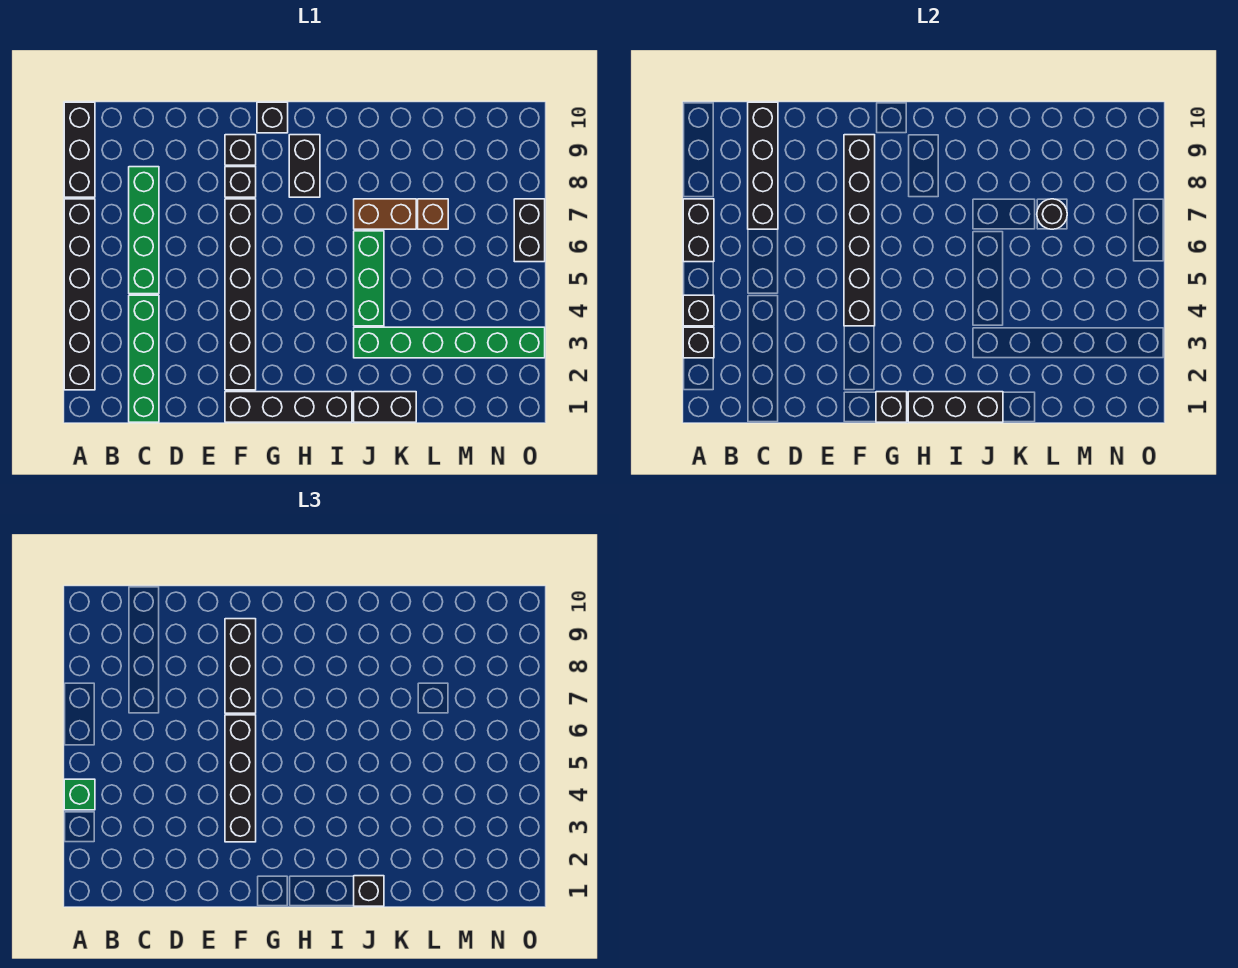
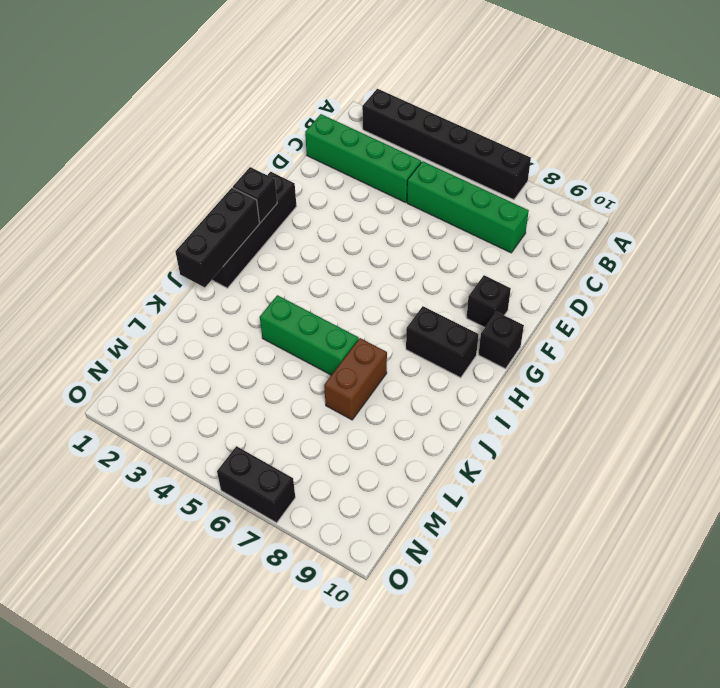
none -> black brick A8:A10 level 1
none -> black brick F2:F7 level 1
none -> black brick F8 level 1

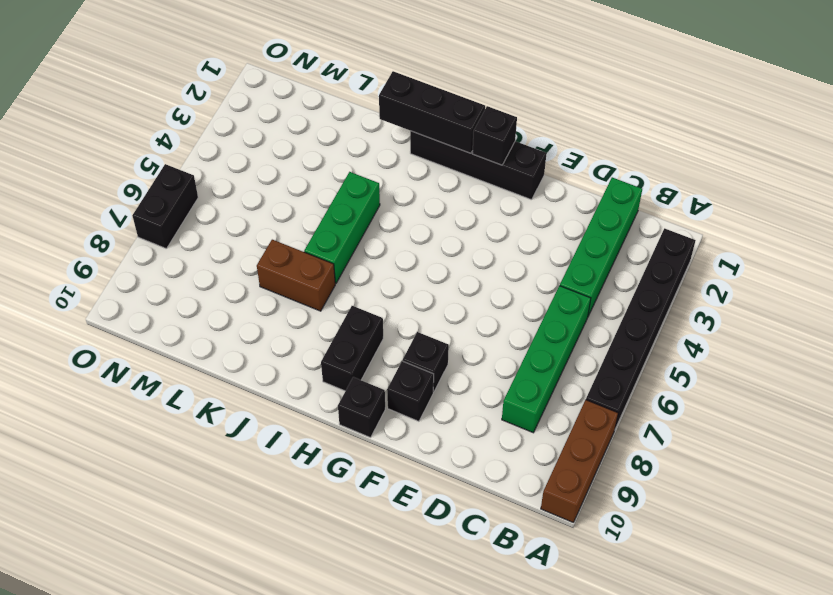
brown brick A8:A10 level 1 -> black brick A8:A10 level 1
none -> black brick F2:F7 level 1
none -> black brick J1:K1 level 1
none -> green brick J3:O3 level 1

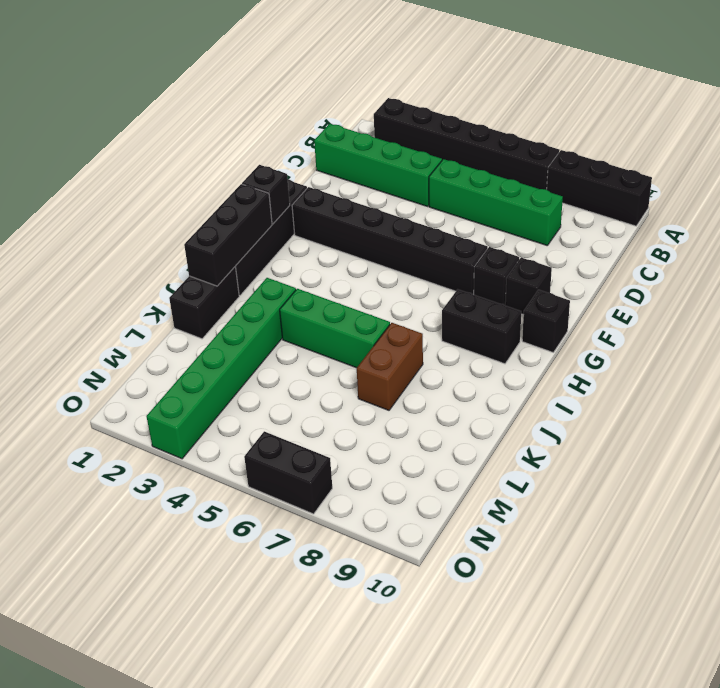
none -> brown brick L7 level 1
none -> black brick A3 level 2
none -> black brick A4 level 2

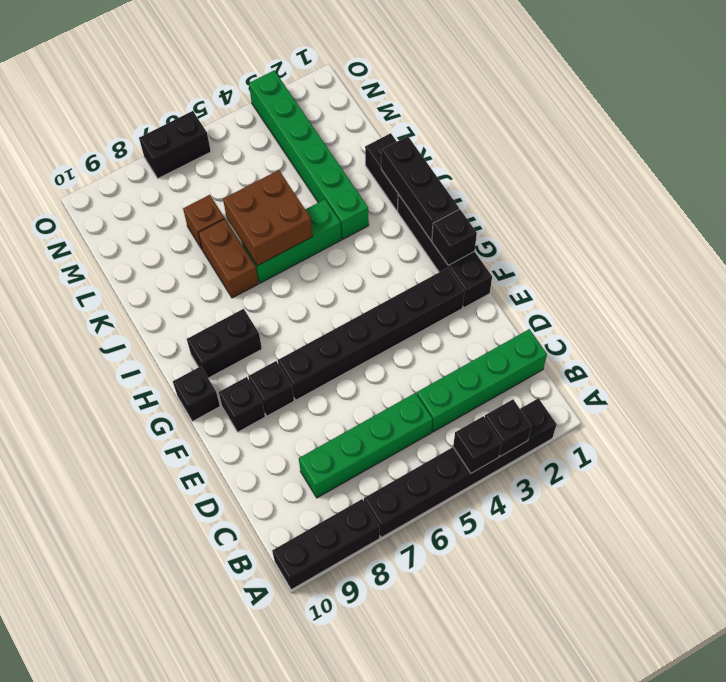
brown brick J5:K6 level 2 -> none
none -> black brick A6:A7 level 2
none -> black brick C7:C10 level 2
none -> black brick F4:F9 level 2

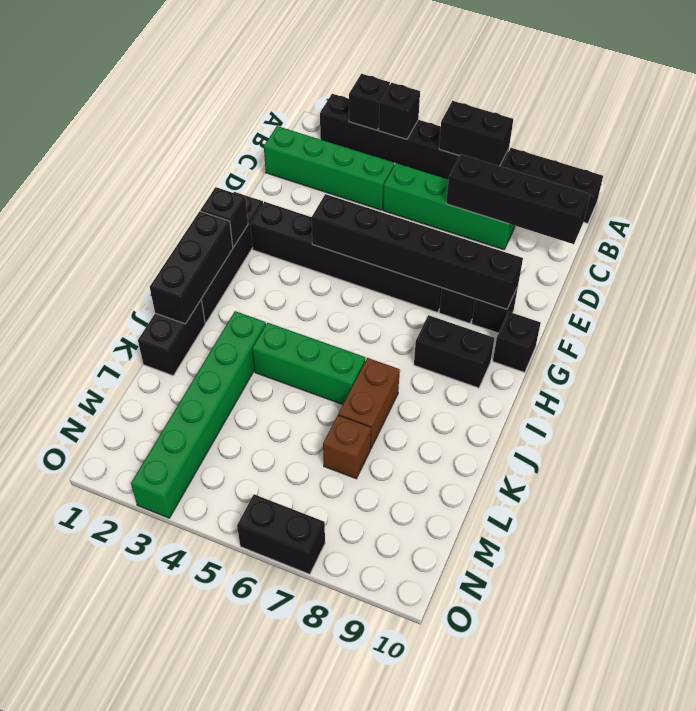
none -> black round brick L7 level 2
none -> green brick A4 level 3
none -> black brick F3:F6 level 3

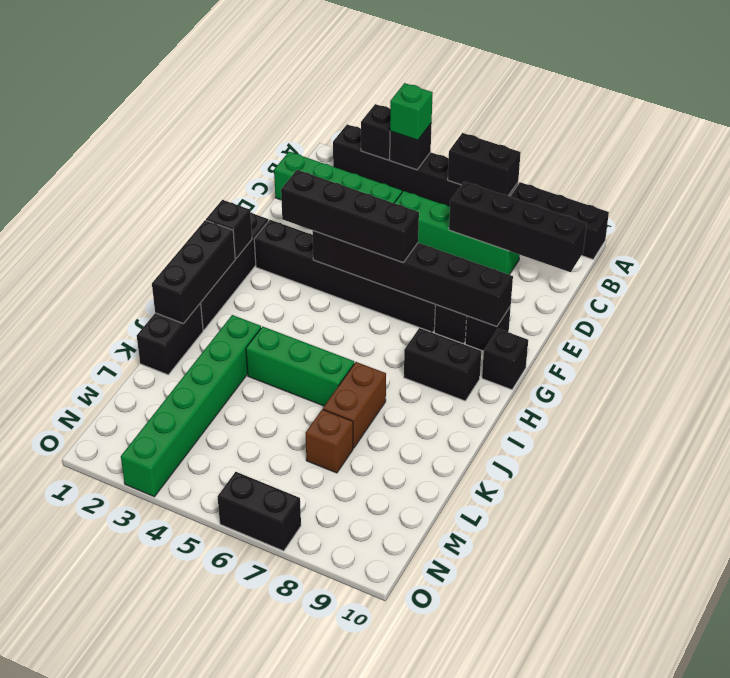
none -> black round brick L7 level 2
none -> black brick F7:F9 level 3
none -> black brick J1 level 3

